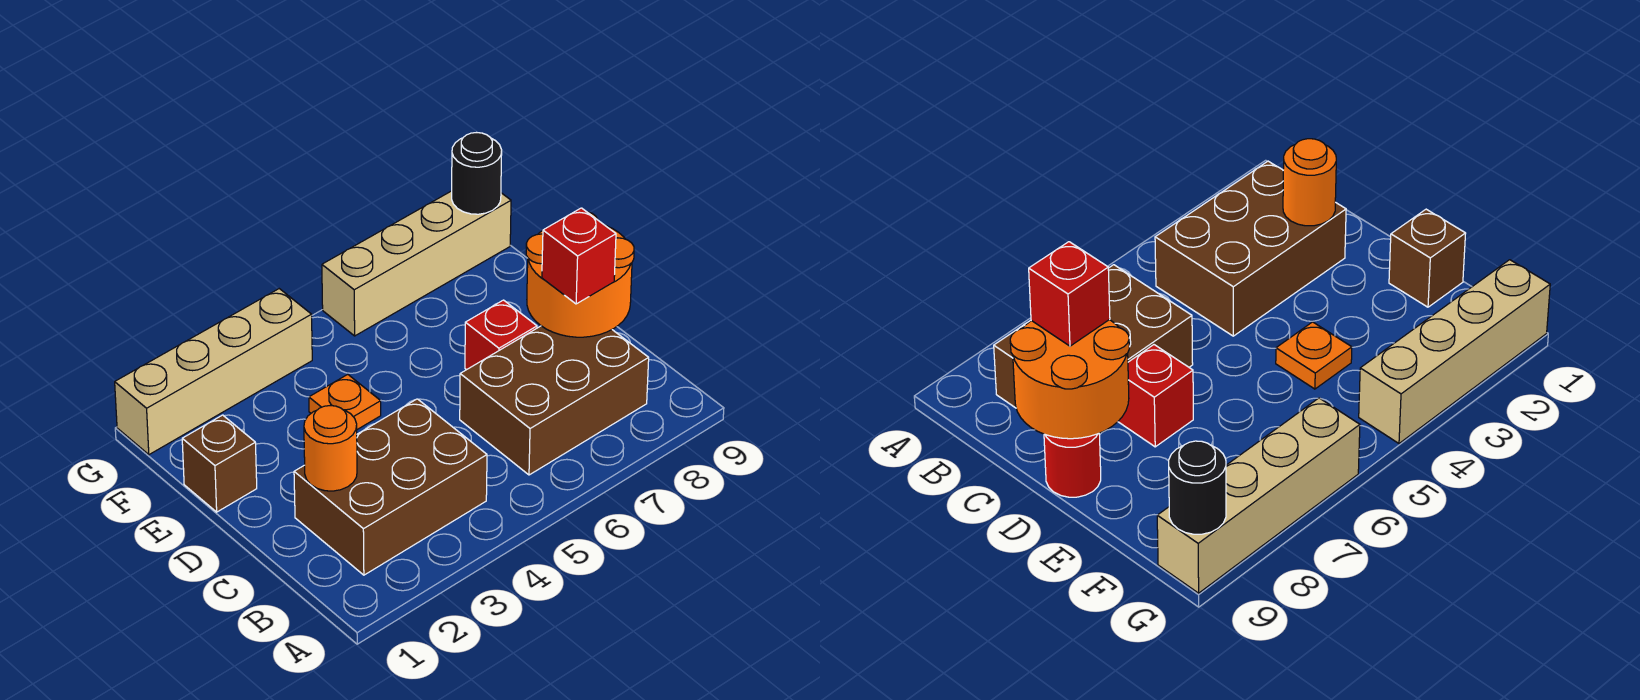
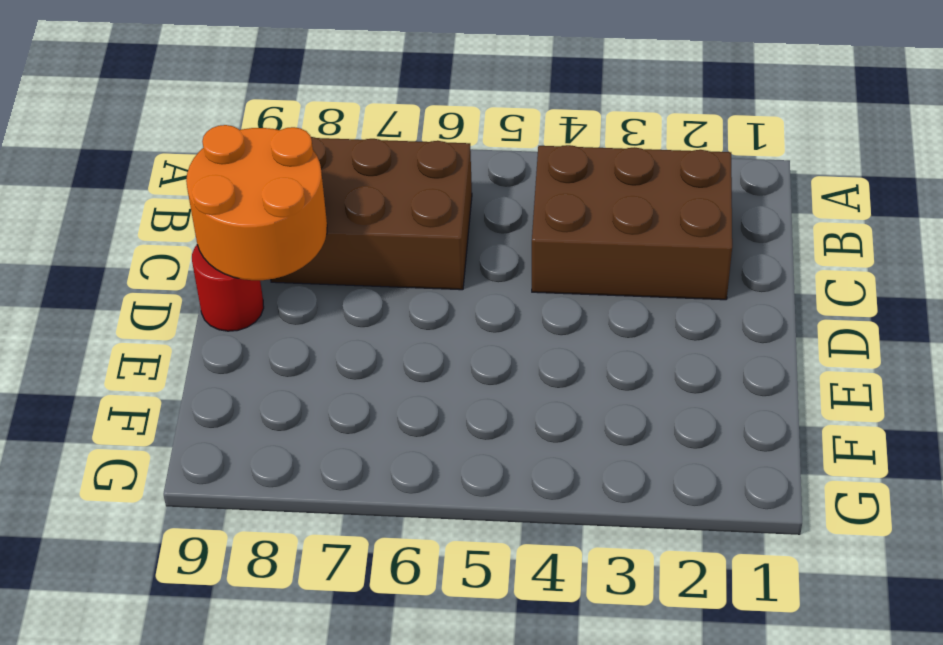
none -> red brick D7 level 1
none -> brown brick E1 level 1
none -> orange plate E4 level 1

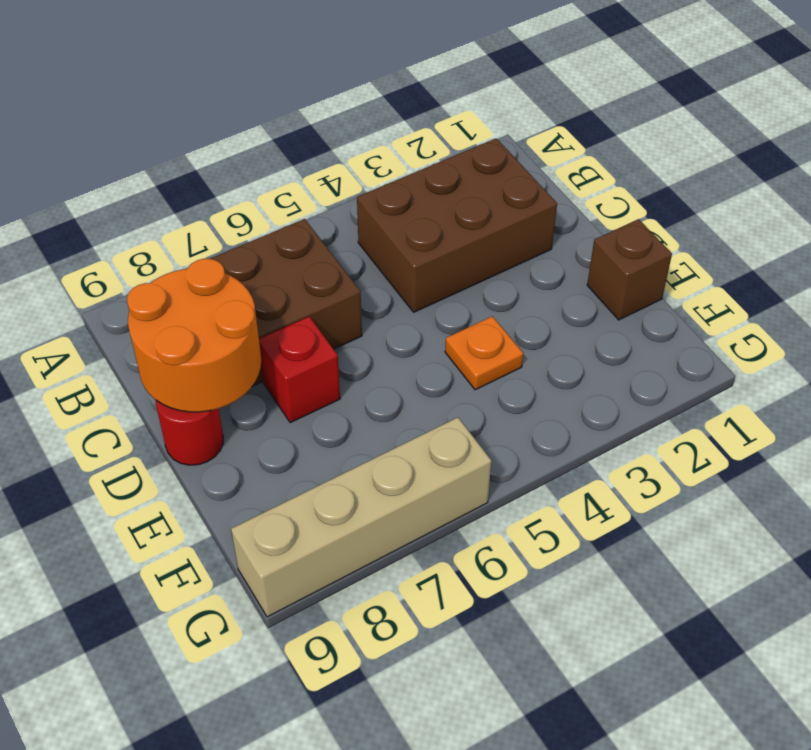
none -> tan brick G1:G4 level 1
none -> orange round brick C2 level 2
none -> black round brick G9 level 2

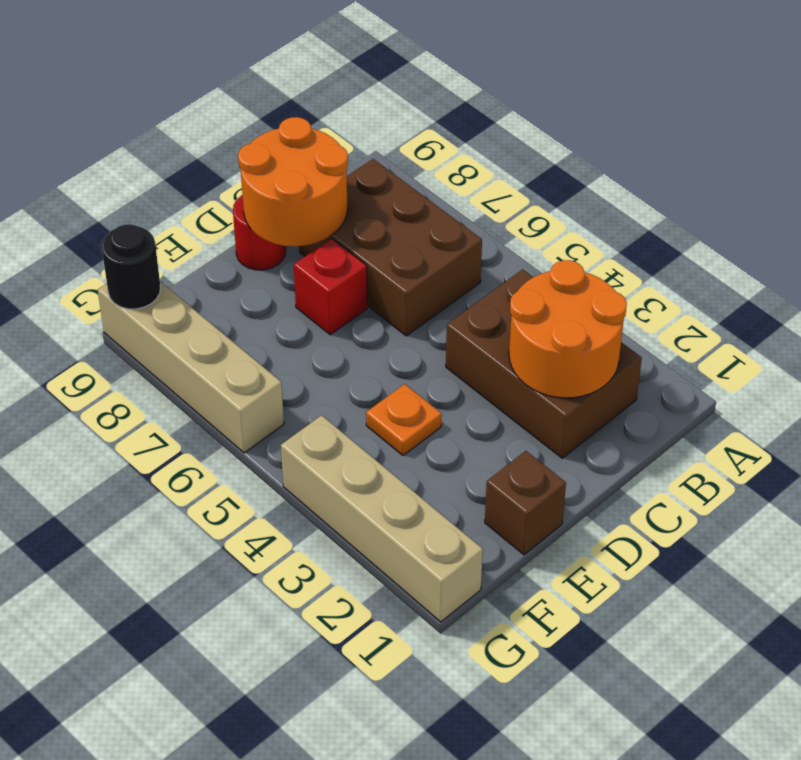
orange round brick B2:C3 level 2 -> orange round brick C2 level 2
none -> red brick C8 level 3

